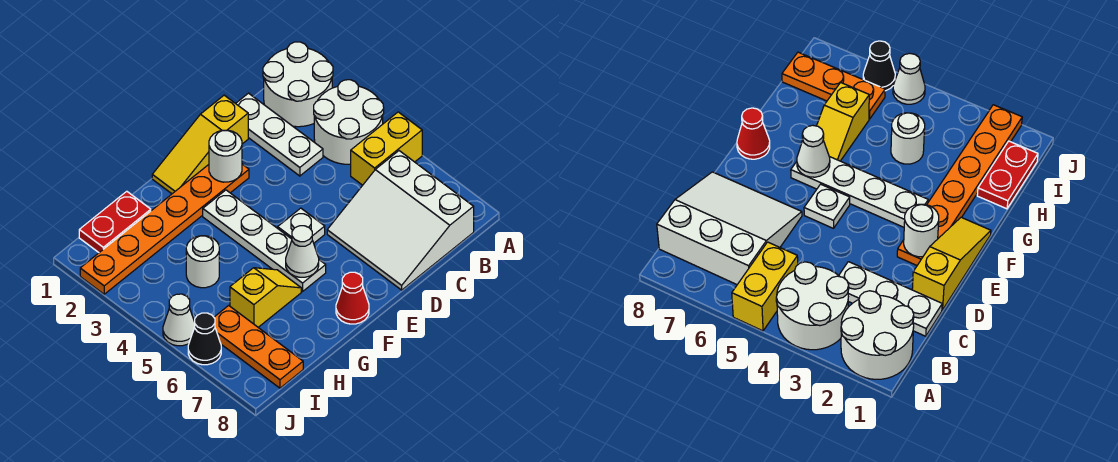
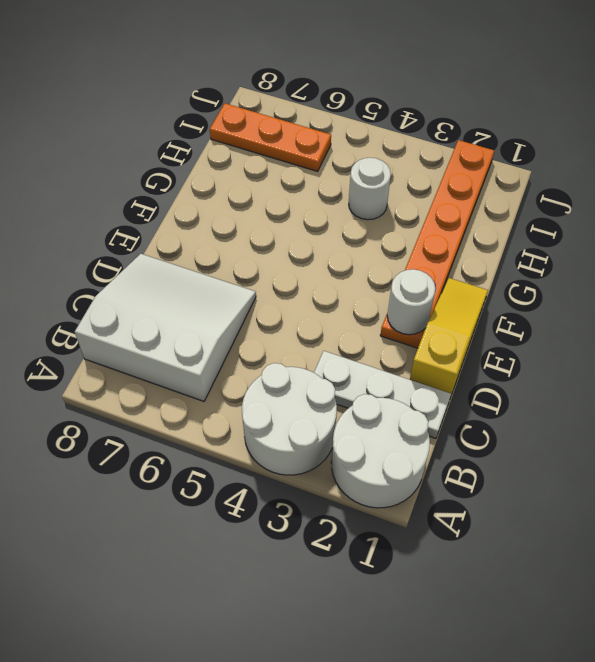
none -> yellow brick A5:B5 level 1
none -> white plate E5 level 1
none -> white plate F3:F6 level 1

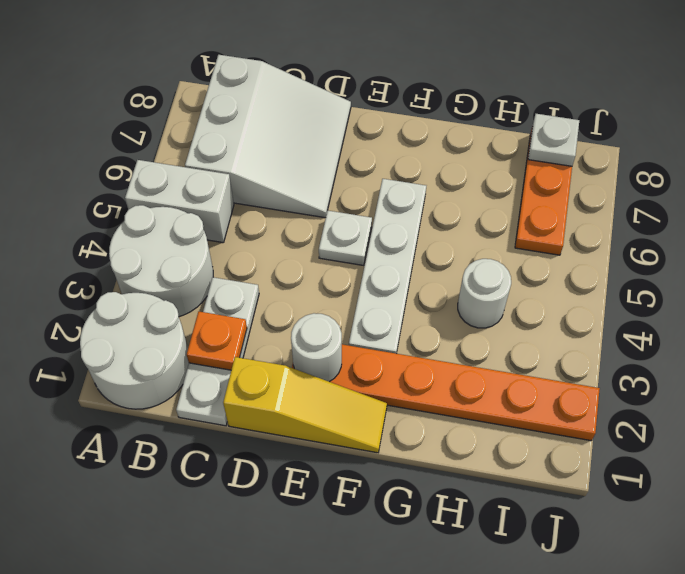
white brick A5:B5 level 1 -> yellow brick A5:B5 level 1
orange plate C2 level 2 -> none
white plate I8 level 2 -> none
none -> red cone F8 level 1
none -> yellow slope G6:H6 level 1 top H
none -> red plate H1:I1 level 1

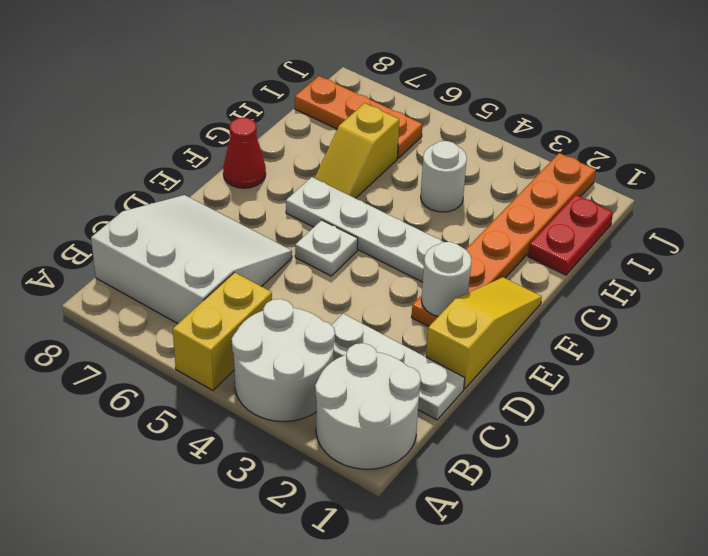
none -> white cone J5 level 1
none -> black cone J6 level 1
none -> white cone F6 level 2

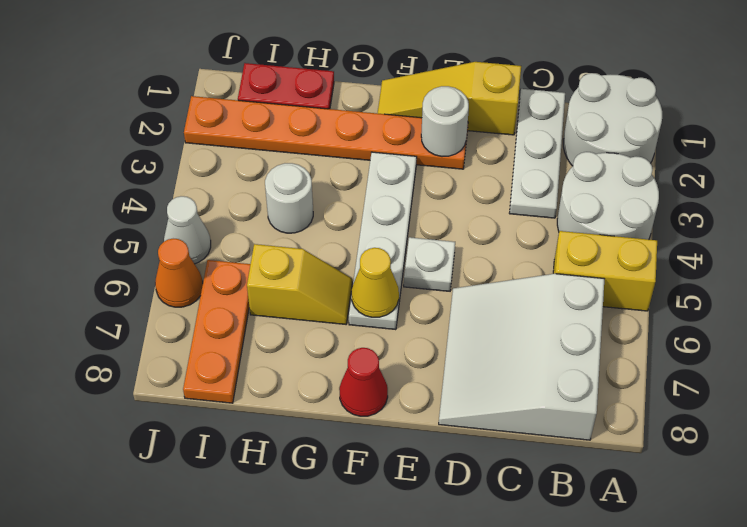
yellow cone F6 level 2 -> white cone F6 level 2
orange cone J6 level 1 -> black cone J6 level 1

